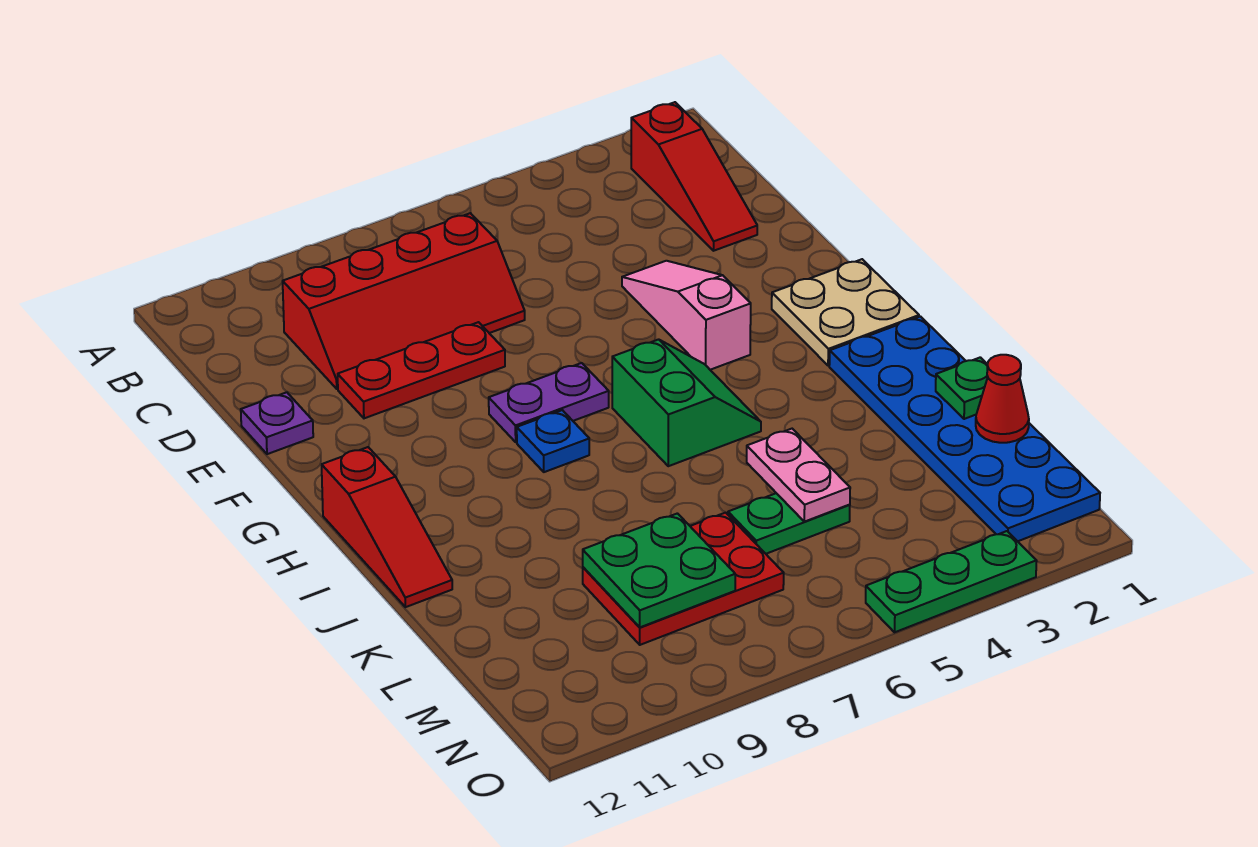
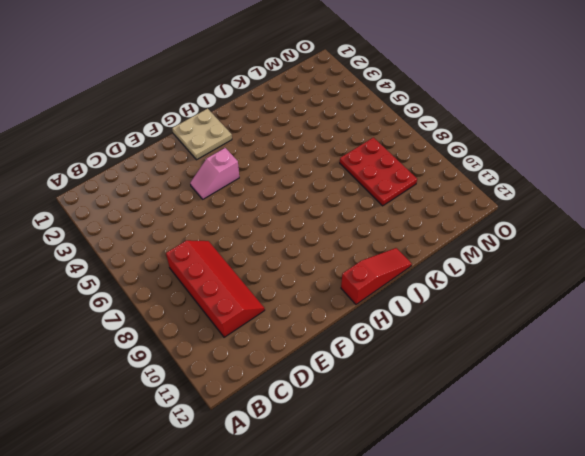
pink slope F4:G4 level 1 top G -> pink slope E4:G4 level 1 top G
none -> red slope B2:D2 level 1 top B
none -> red plate E8:E10 level 1
none -> purple plate E12 level 1

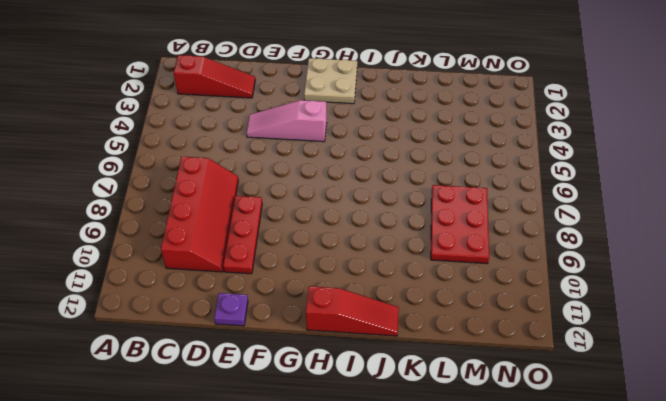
none -> purple plate G7:G8 level 1
none -> green slope H5:I6 level 1 top 6
none -> blue plate H8 level 1

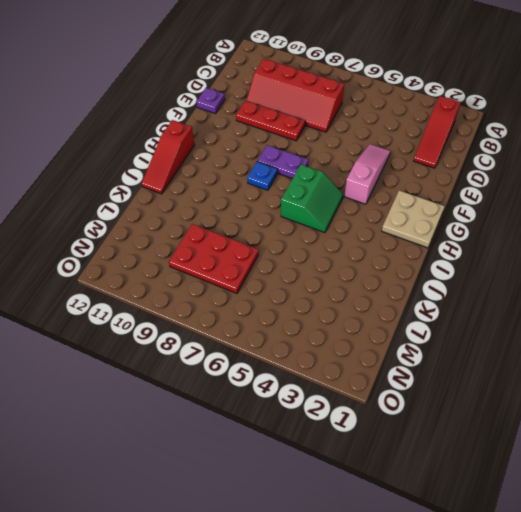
none -> blue plate I1:N2 level 1
none -> green plate L5:L6 level 1
none -> green plate O3:O5 level 1

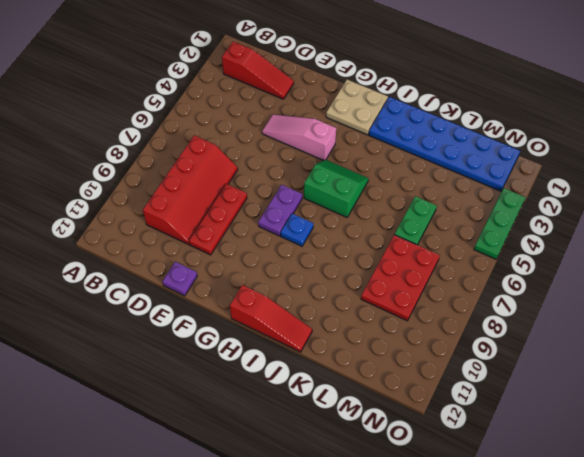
none -> green plate K1 level 2
none -> pink plate K5:L5 level 2
none -> red cone L1 level 2

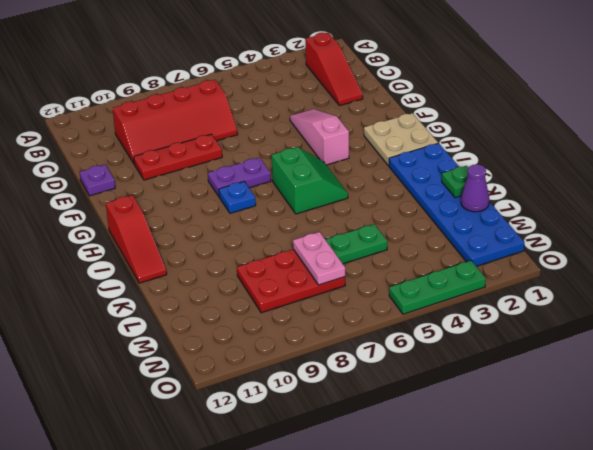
purple cone L1 level 2 -> red cone L1 level 2
pink plate L7:M7 level 2 -> pink plate K5:L5 level 2
none -> green plate L8:M9 level 2

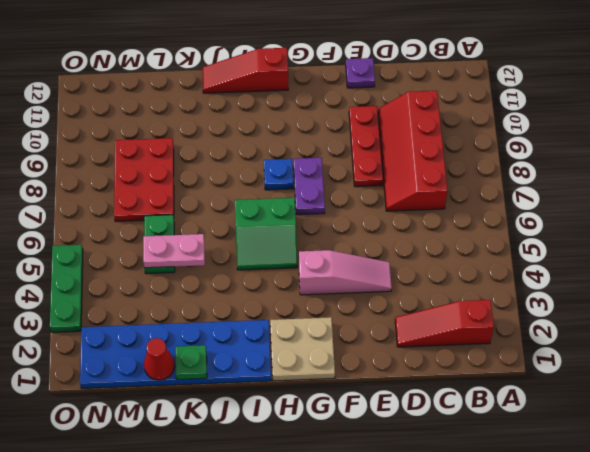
none -> green plate L8:M9 level 2

